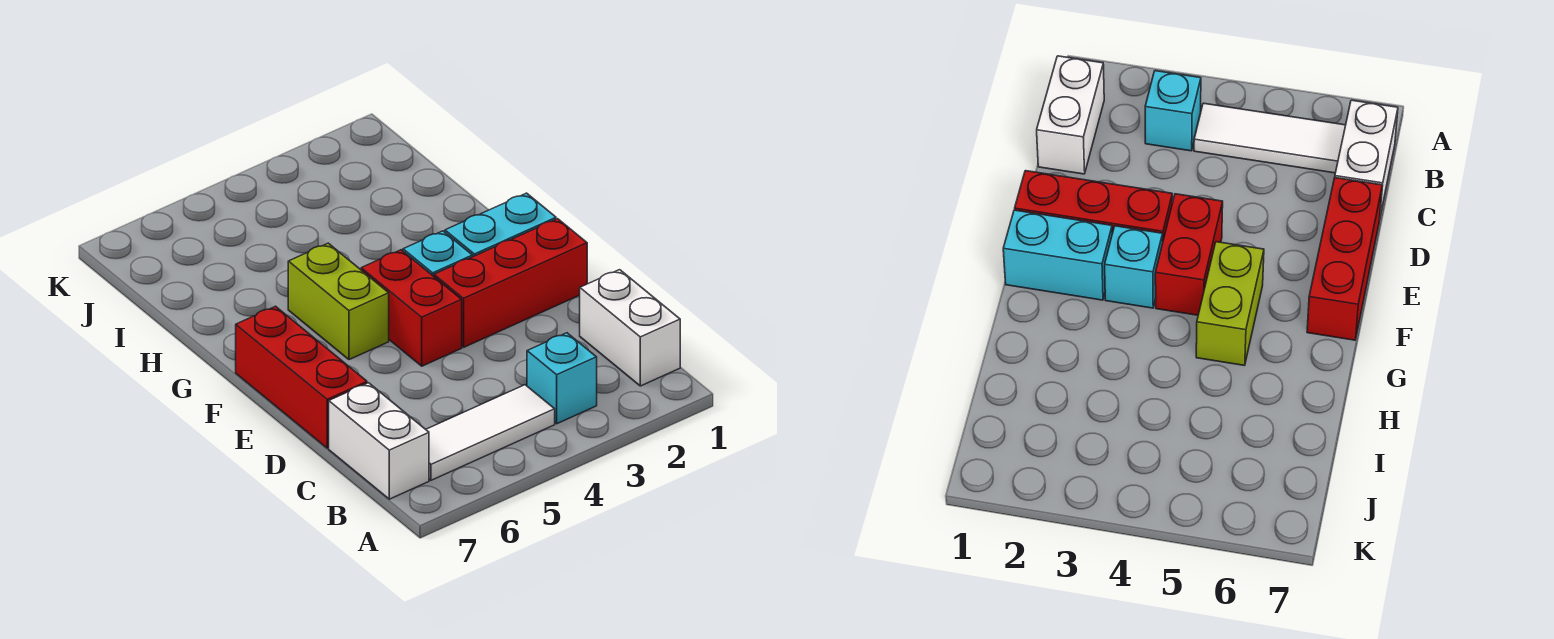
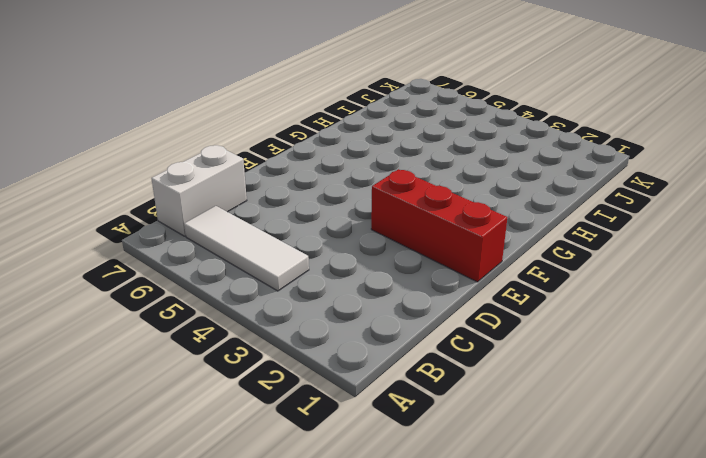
none -> white brick B1:C1 level 1
none -> cyan brick B3 level 1

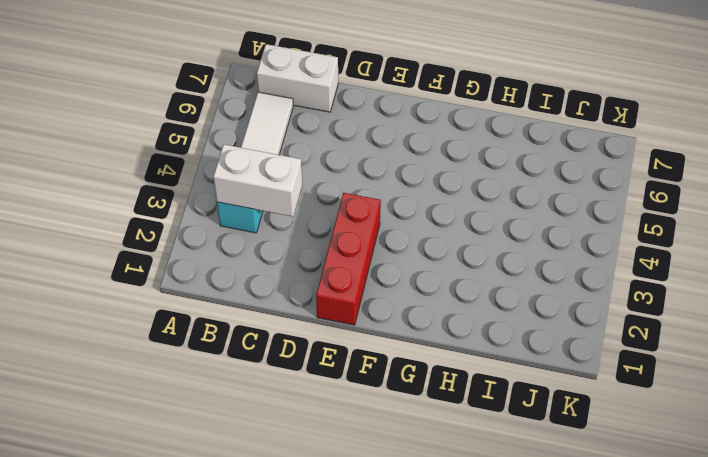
white brick B3:C3 level 2 -> white brick B1:C1 level 1
none -> red brick D7:F7 level 1
none -> red brick E4:F4 level 1

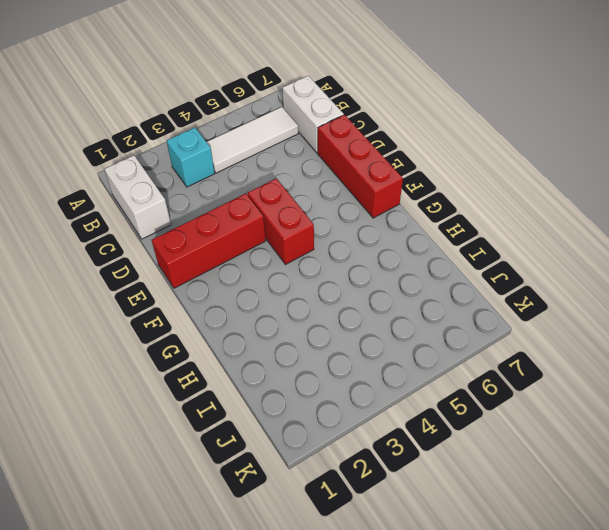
none -> cyan brick F1:F2 level 1
none -> cyan brick F3 level 1

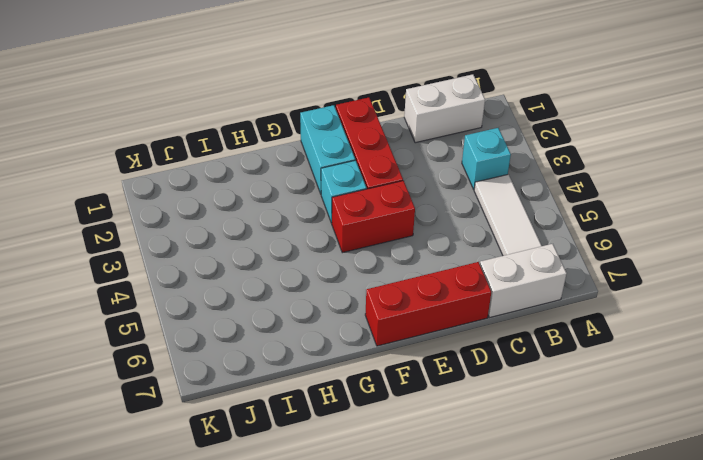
none -> lime brick F5:G5 level 1

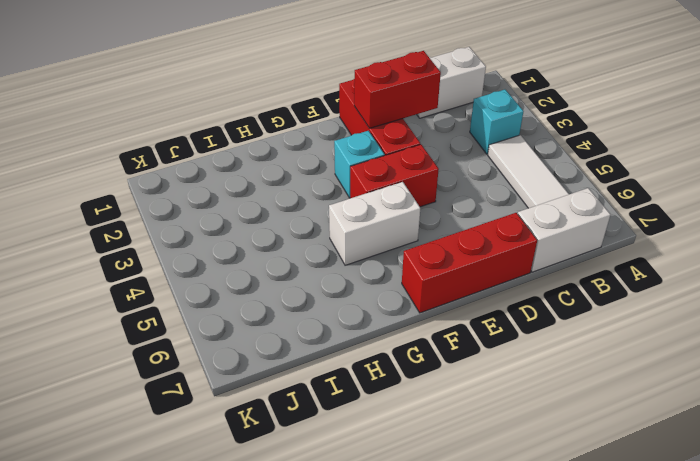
red brick D2:E2 level 2 -> none
white brick F5:G5 level 1 -> lime brick F5:G5 level 1
none -> cyan brick F1:F2 level 1

